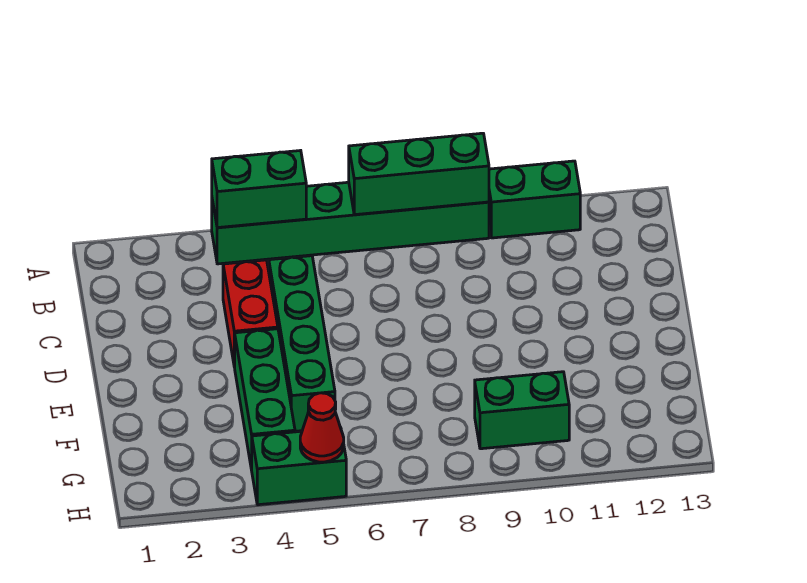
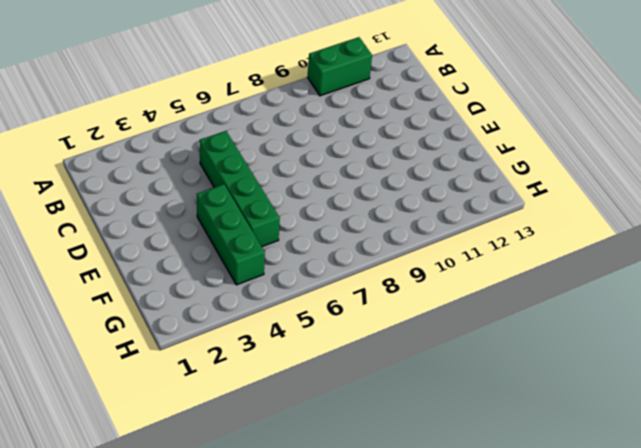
none -> green brick A4:A9 level 1
none -> red brick C4:D4 level 1

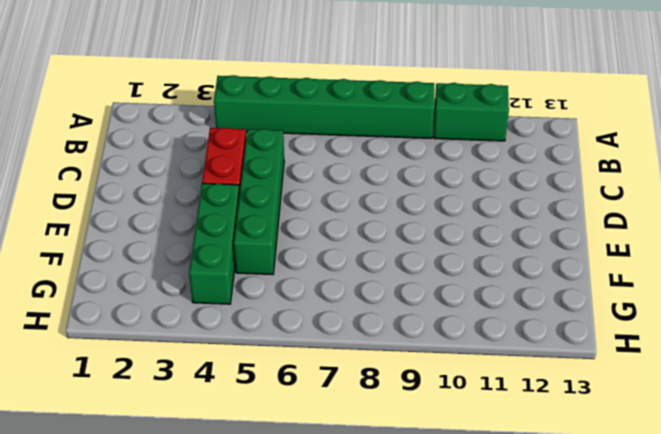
none -> green brick G9:G10 level 1
none -> green brick H4:H5 level 1

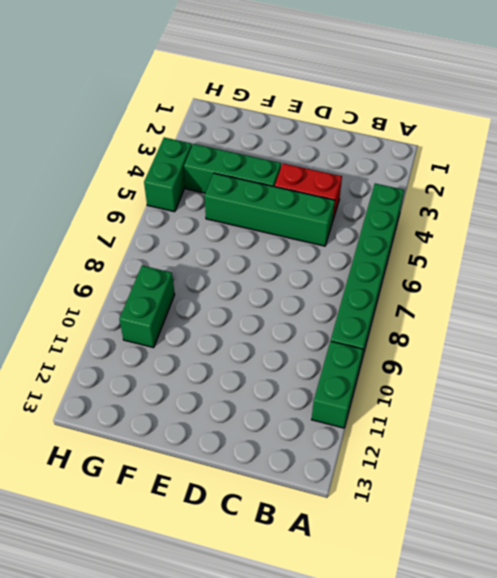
none -> green brick A4:A5 level 2
none -> green brick A7:A9 level 2

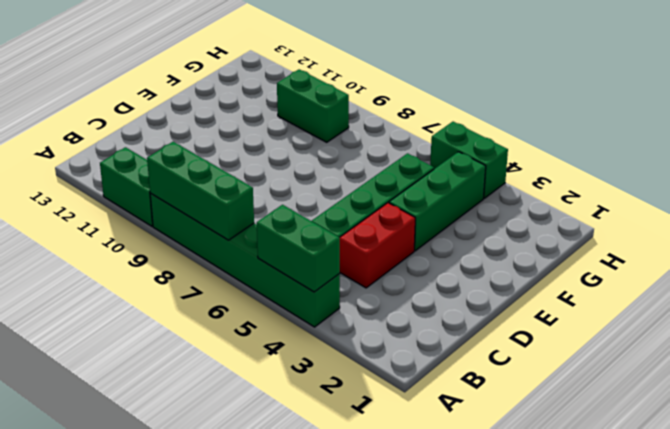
none -> red cone H5 level 2

